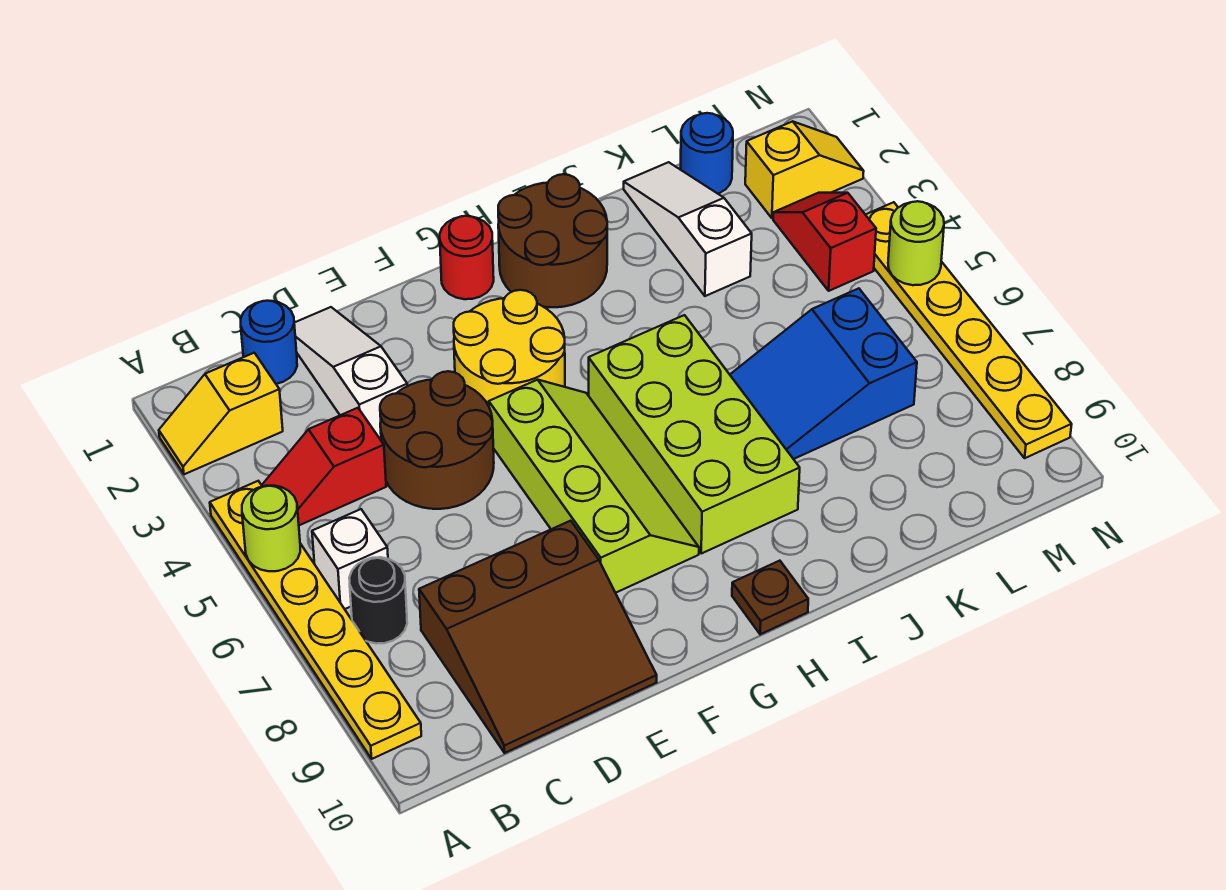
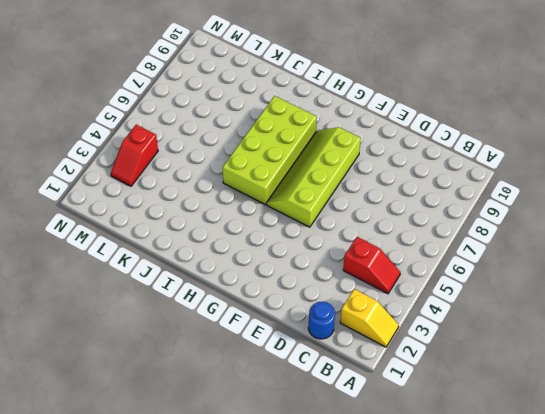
none -> yellow plate A4:A9 level 1
none -> white brick B6 level 1
none -> black round brick B7 level 1

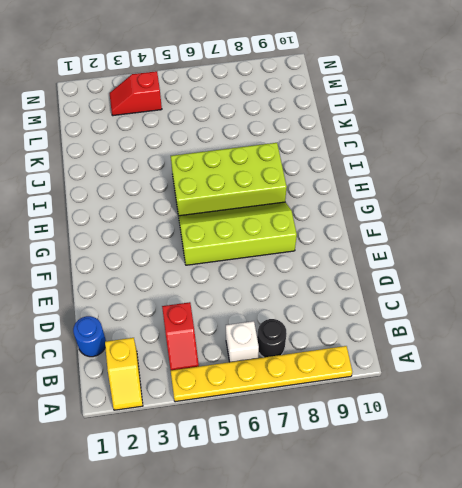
none -> brown slope C8:E10 level 1 top 8
none -> white slope D1:D3 level 1 top 3
none -> brown round brick D4:E5 level 1

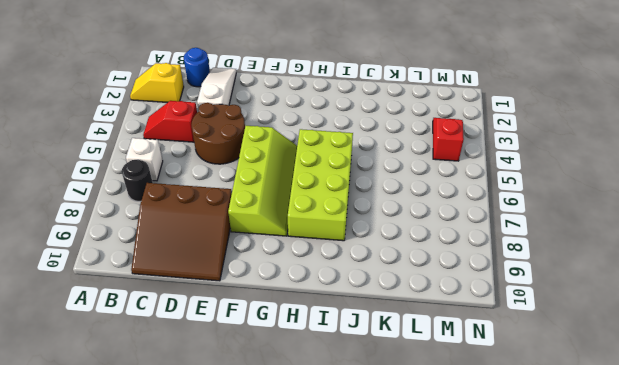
none -> yellow plate A4:A9 level 1
none -> yellow round brick F3:G4 level 1
none -> red round brick G1 level 1

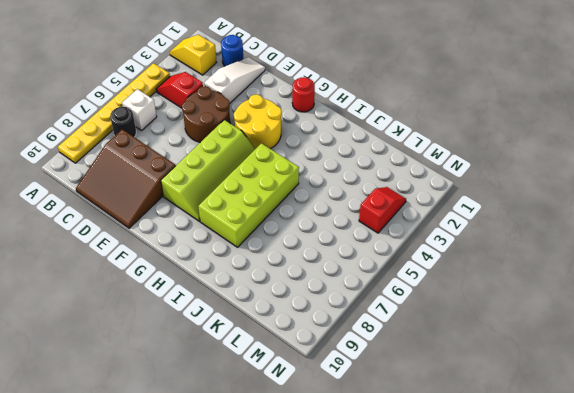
none -> brown round brick H1:I2 level 1
none -> brown plate H10 level 1
none -> blue slope J6:L7 level 1 top L

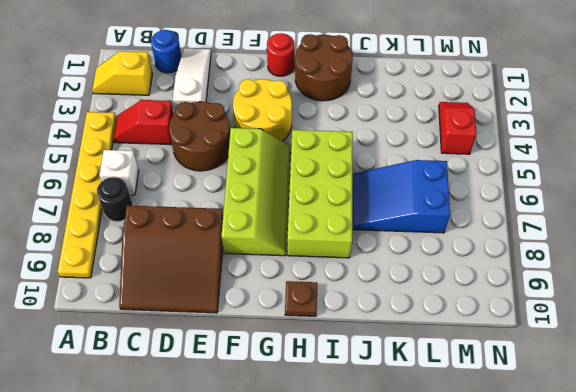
none -> white slope K1:K3 level 1 top 3
none -> blue round brick L1 level 1
none -> yellow slope M2:N2 level 1 top M

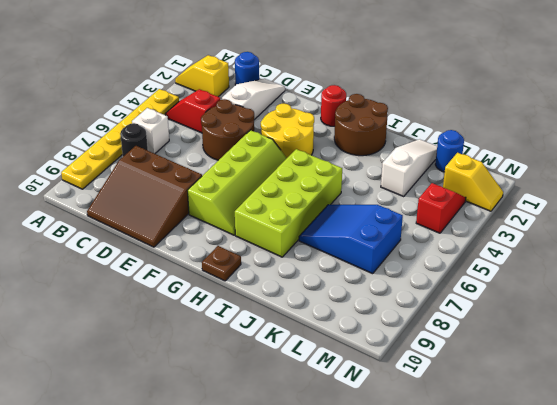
none -> yellow plate N4:N9 level 1
none -> lime round brick A5 level 2
none -> lime round brick N5 level 2

